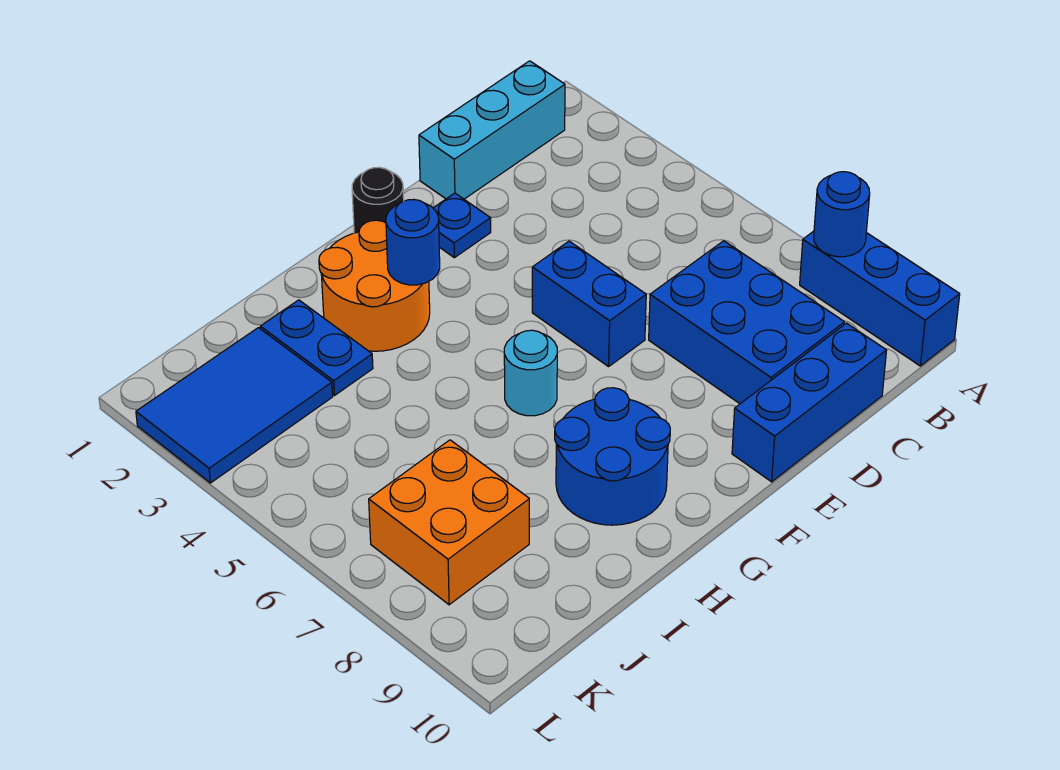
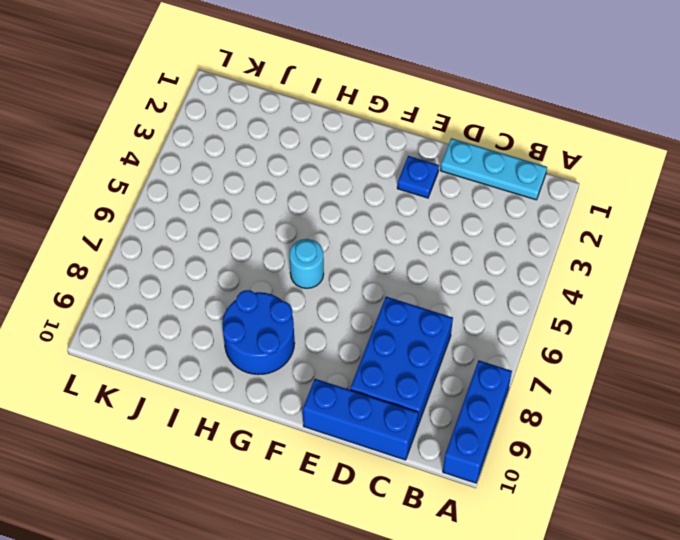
cyan plate B1:D1 level 1 -> cyan brick B1:D1 level 1
none -> blue brick E5:E6 level 1
none -> black round brick F1 level 1
none -> orange round brick G2:H3 level 1

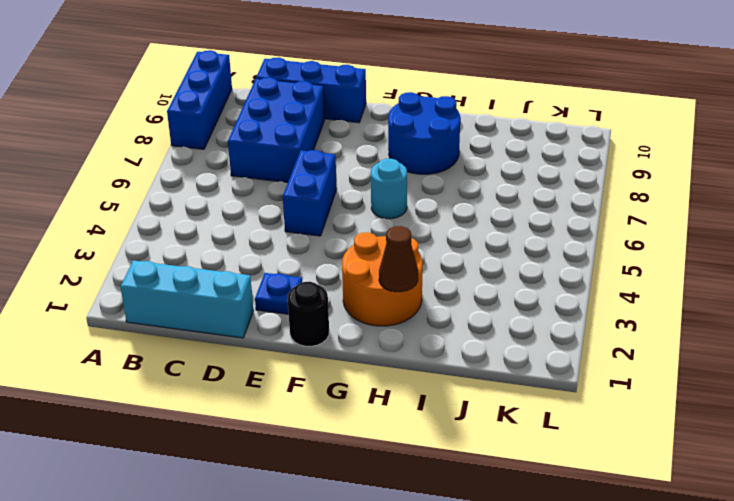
brown cone H2 level 2 -> none
none -> blue plate I2:I3 level 1
none -> blue tile J2:L3 level 1
none -> orange brick J7:K8 level 1

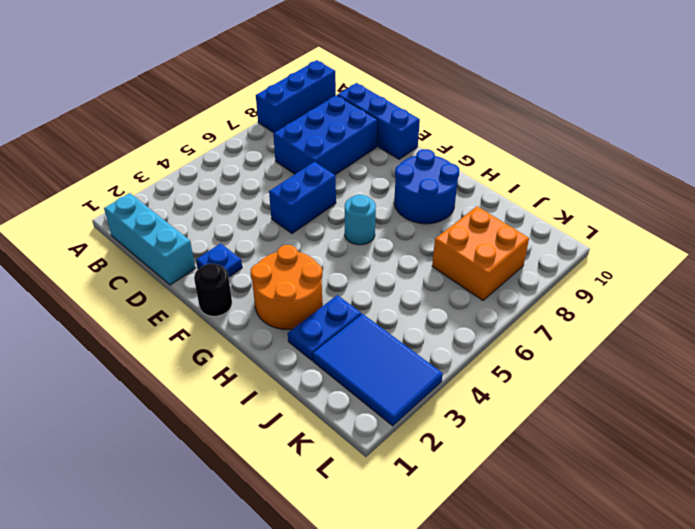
none -> blue round brick A8 level 2
none -> blue round brick G3 level 2

